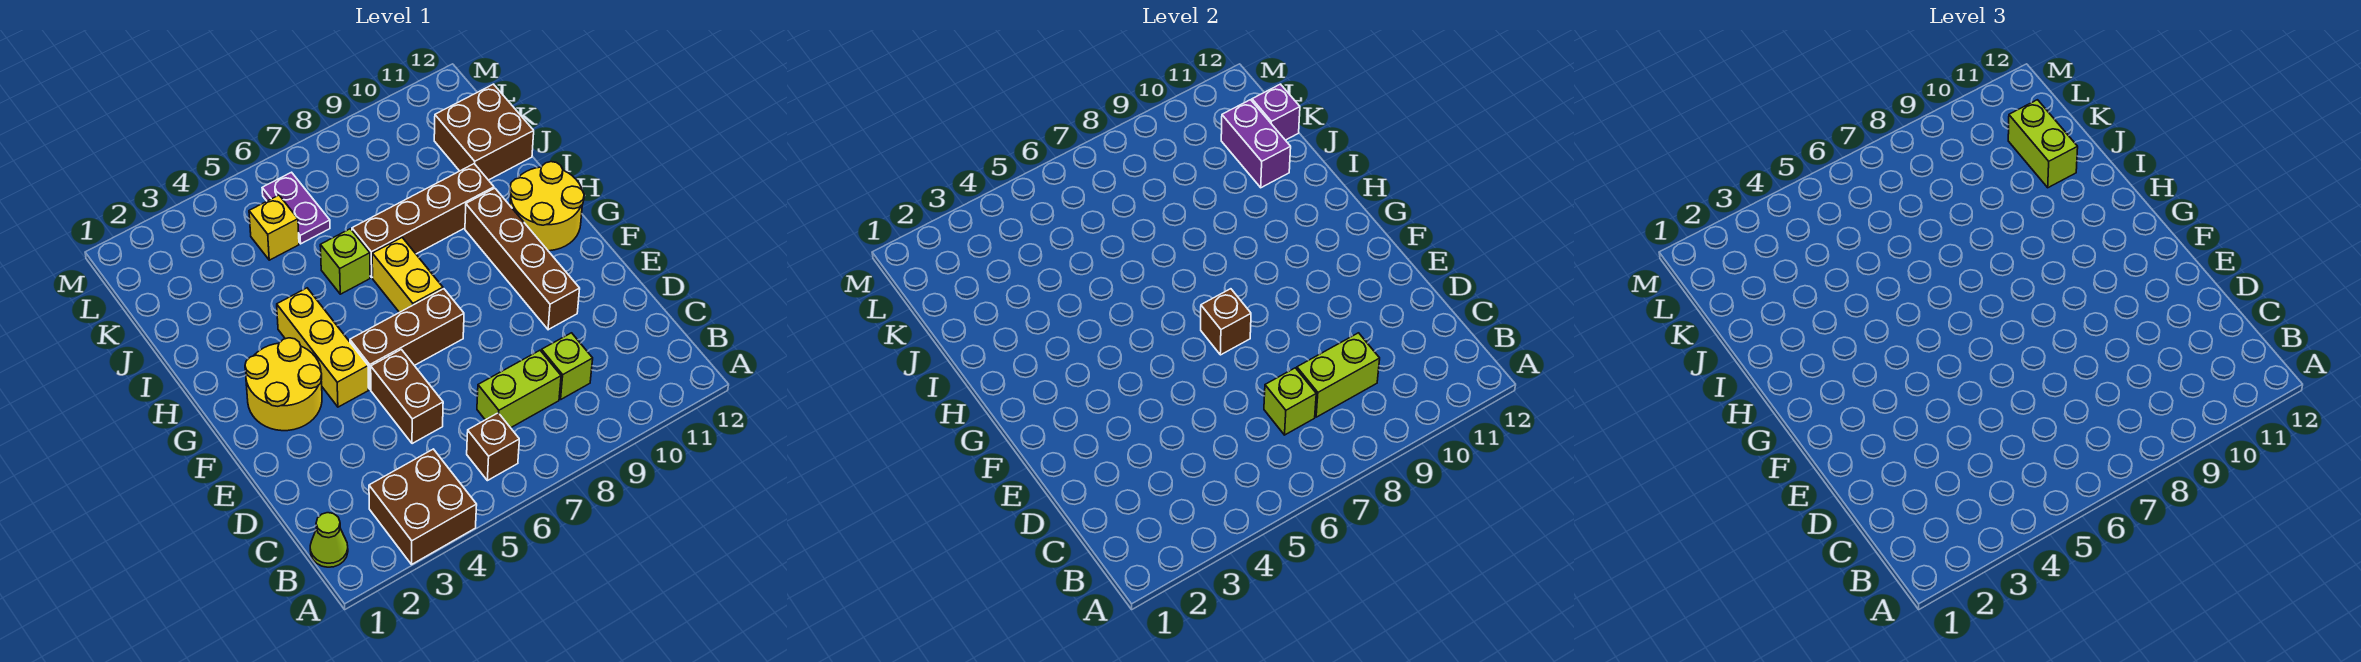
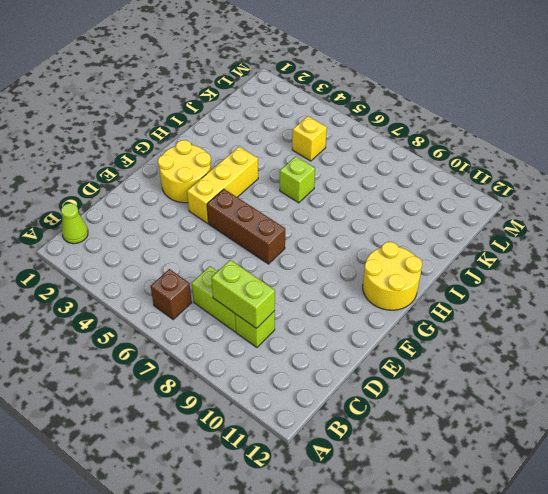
none -> brown brick A3:B4 level 1
none -> brown brick D5:E5 level 1
none -> brown brick E10:H10 level 1

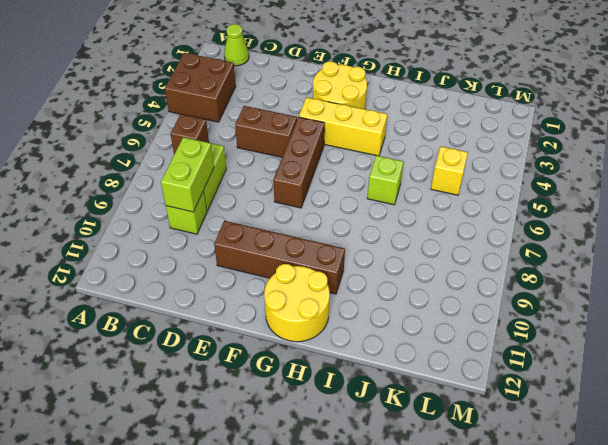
none -> yellow brick G7:H7 level 1
none -> brown brick I7:I10 level 1
none -> brown brick J11:K12 level 1

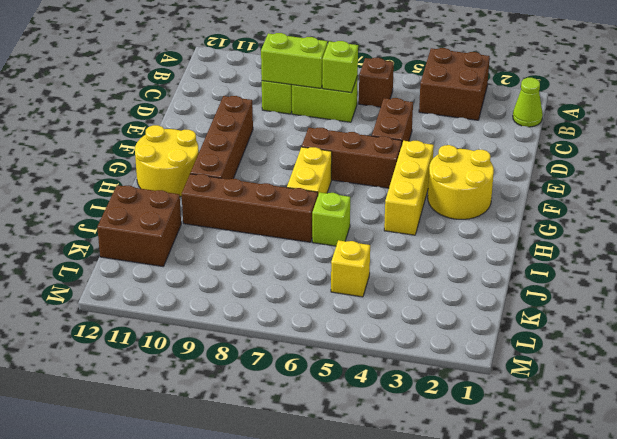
none -> purple plate K6:L6 level 1
none -> brown brick F7 level 2
none -> purple brick J11:K11 level 2

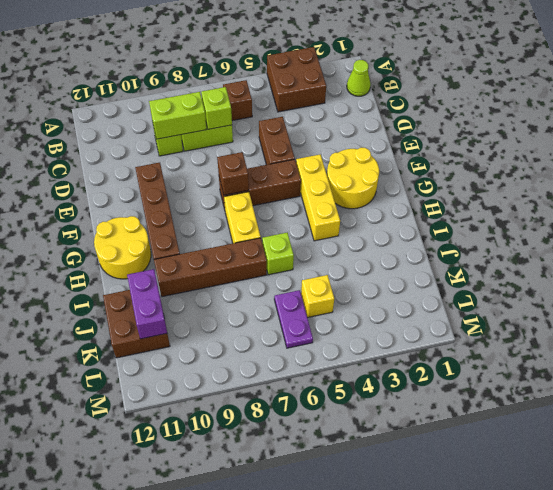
none -> purple brick K12 level 2
none -> lime brick J11:K11 level 3

